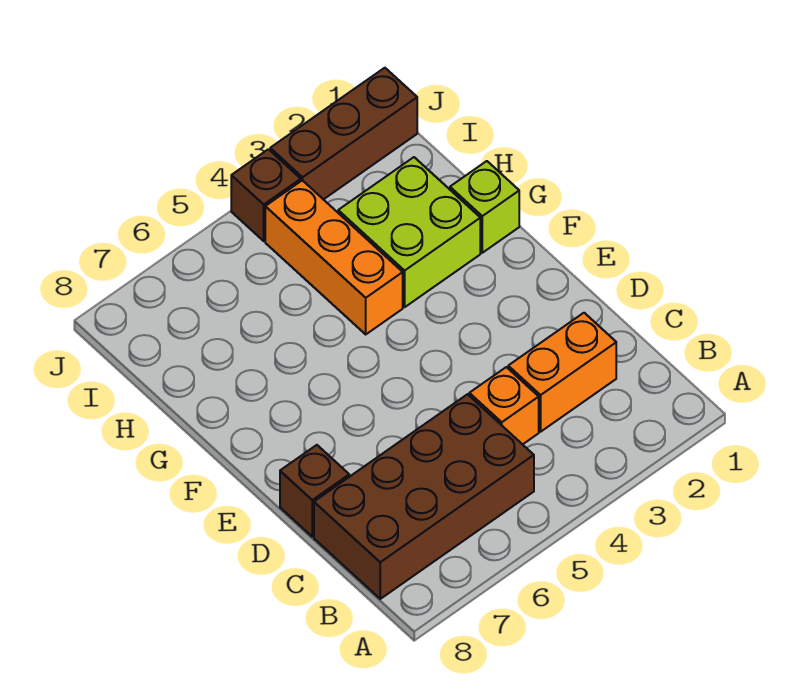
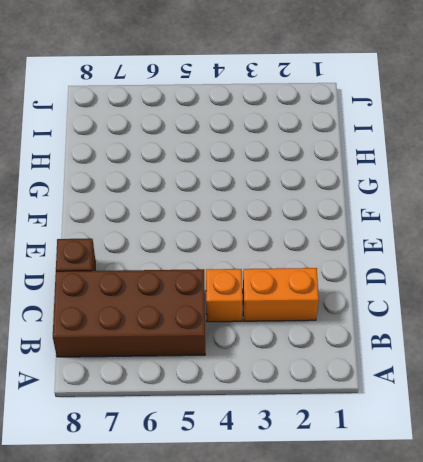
none -> lime brick G1 level 1
none -> lime brick G2:H3 level 1

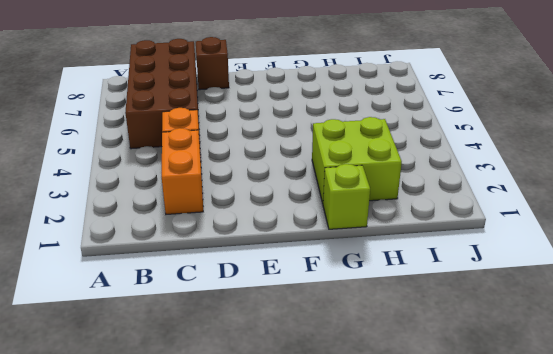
none -> orange brick G4:I4 level 1
none -> brown brick J1:J3 level 1

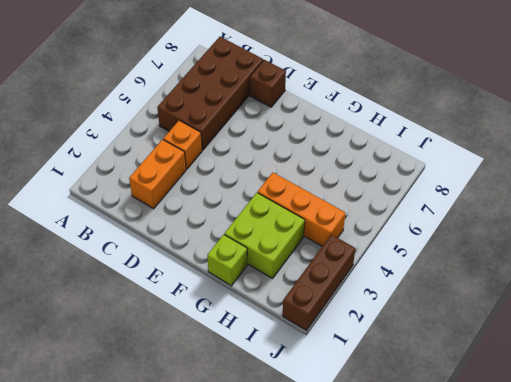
none -> brown brick J4 level 1

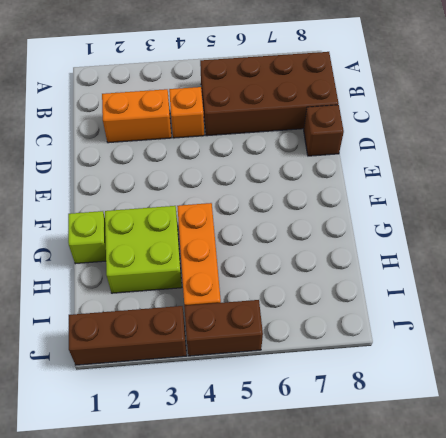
brown brick J4:J5 level 1 -> brown brick J4 level 1

